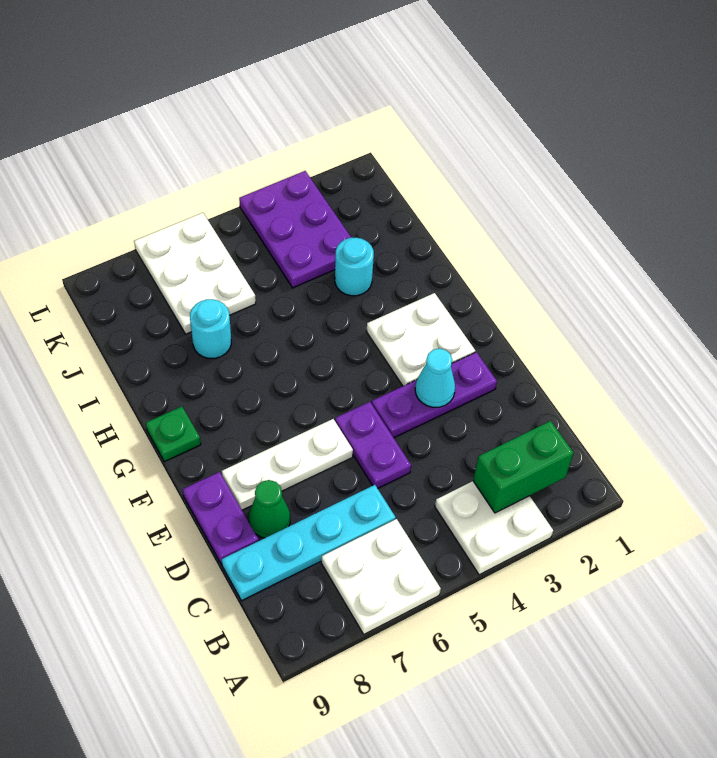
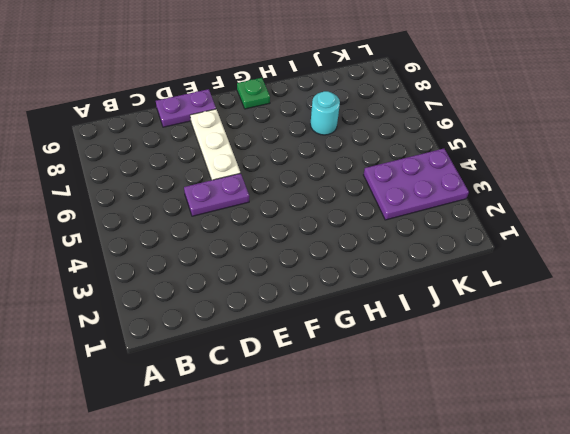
none -> white plate A3:B4 level 1
none -> white plate A6:B7 level 1
none -> cyan plate C6:C9 level 1

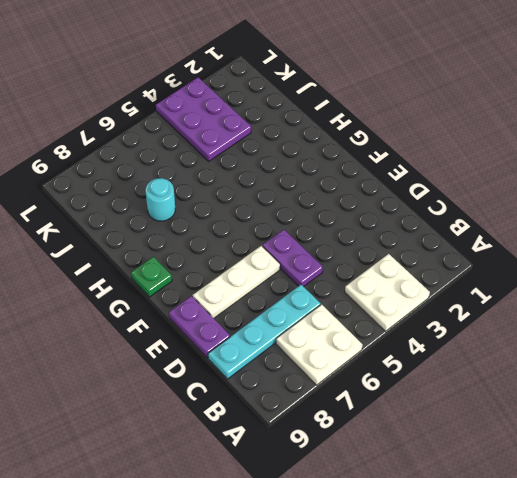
none -> green cone D8 level 1
none -> purple plate E2:E4 level 1
none -> white plate F2:G3 level 1

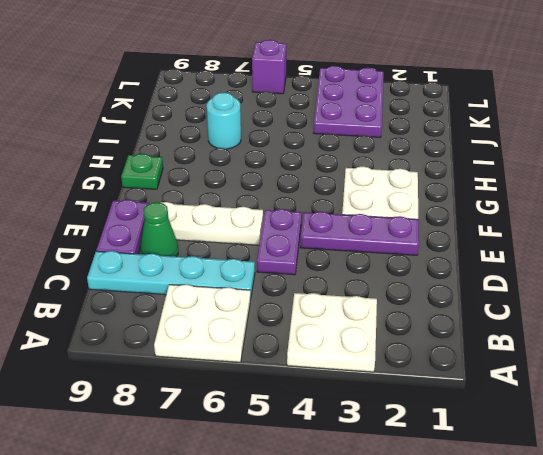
purple brick L6 level 1 -> white plate J6:L7 level 1
none -> cyan round brick I3 level 1
none -> green brick B2:B3 level 2
none -> cyan cone E3 level 2

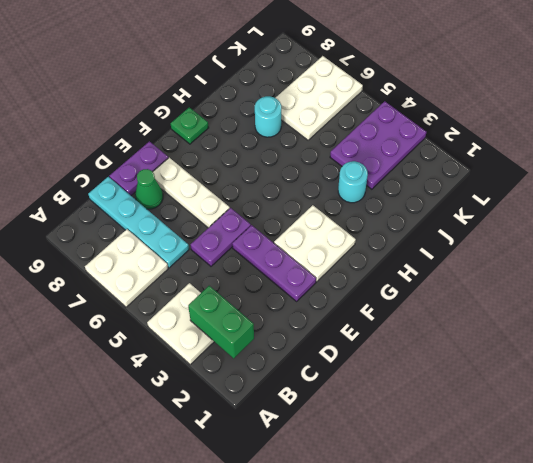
none -> cyan cone E3 level 2

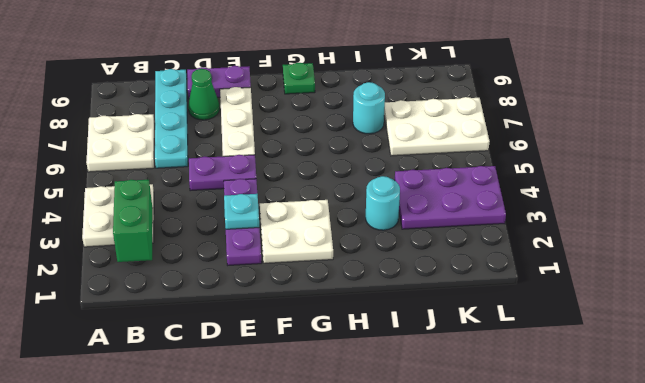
cyan plate E3 level 2 -> cyan cone E3 level 2

